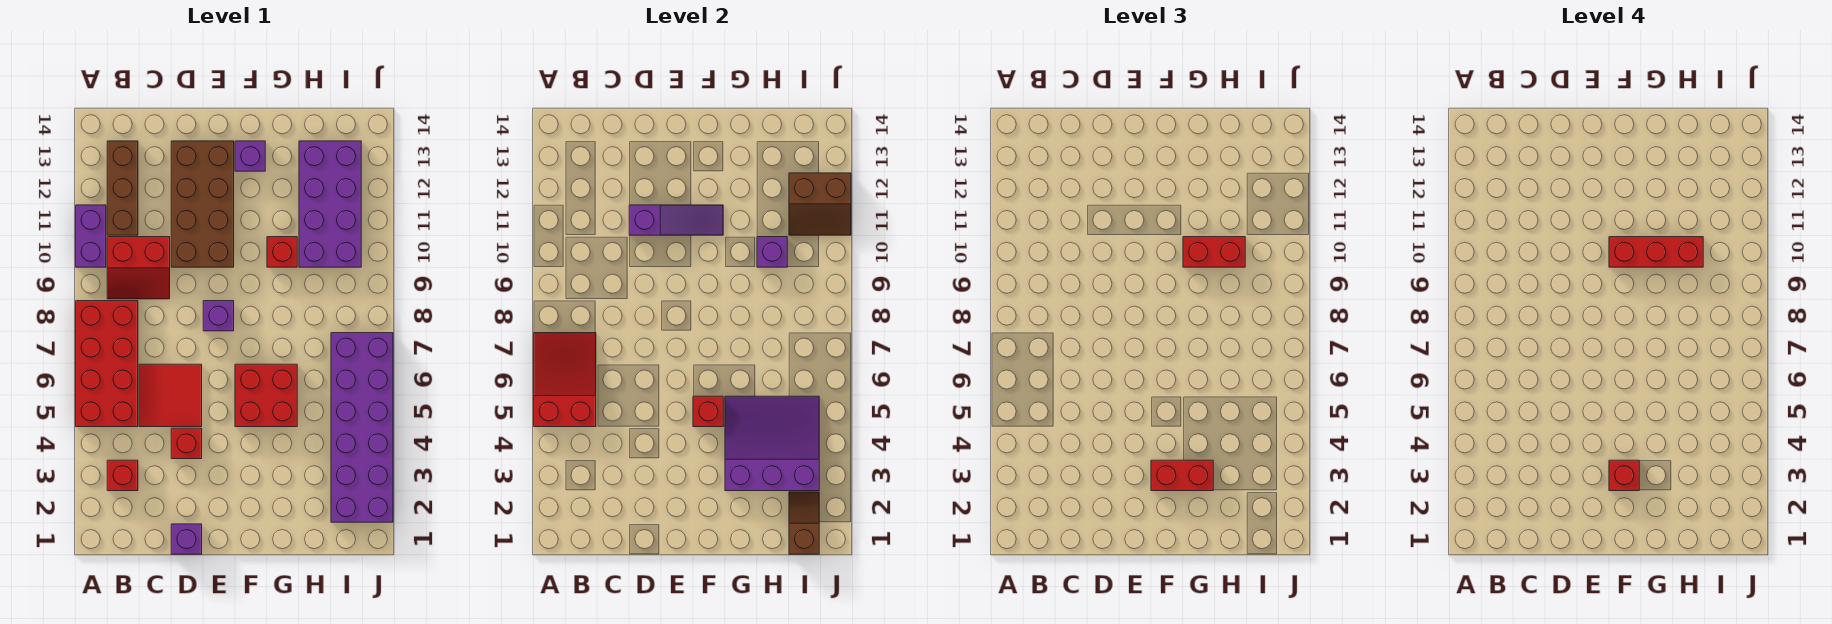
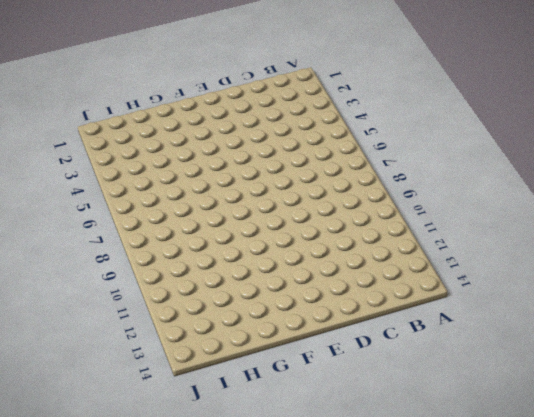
none -> red brick A5:B8 level 1
none -> purple brick A10:A11 level 1
none -> red brick B3 level 1

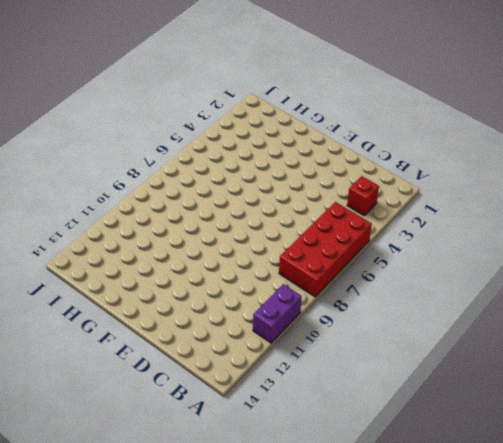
none -> red slope B9:C10 level 1 top 10
none -> brown brick B11:B13 level 1
none -> red tile C5:D6 level 1

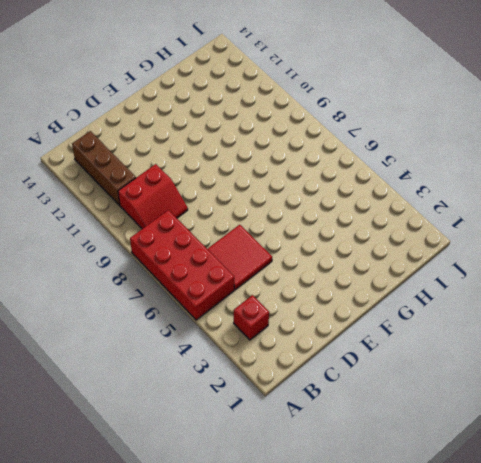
none -> purple brick A10:A11 level 1
none -> purple brick D1 level 1
none -> red brick D4 level 1

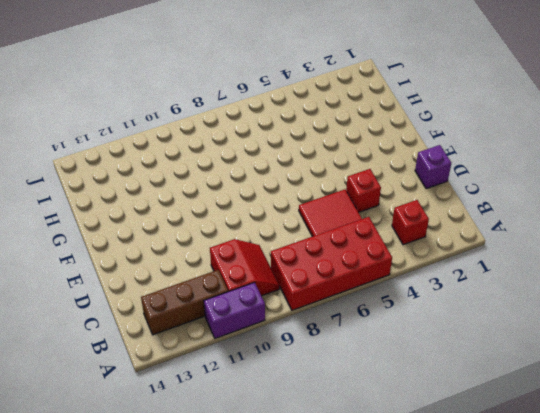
none -> brown brick D10:E13 level 1
none -> purple brick E8 level 1
none -> red brick F5:G6 level 1

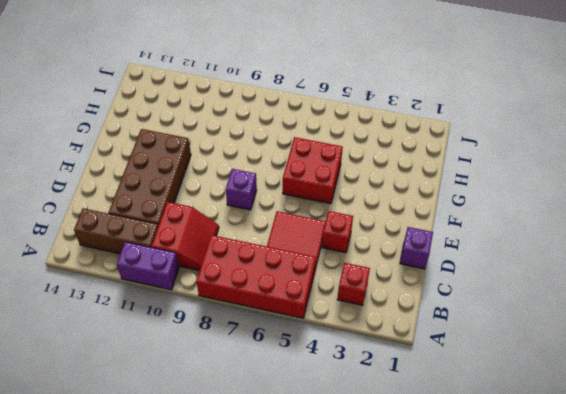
brown brick C11:F12 level 1 -> brown brick D10:E13 level 1
none -> purple brick F13 level 1
none -> red brick G10 level 1
none -> purple brick H10:I13 level 1

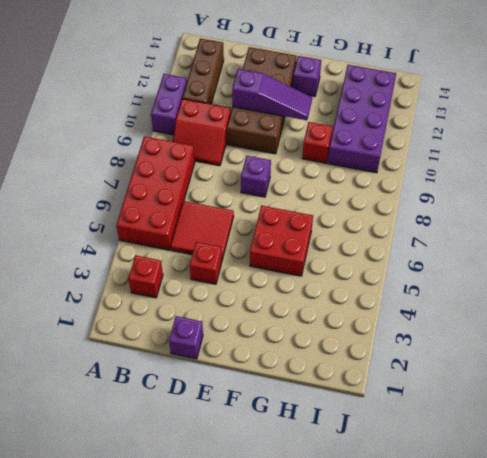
none -> purple brick I2:J7 level 1
none -> red slope A5:B7 level 2 top 5
none -> red brick F5 level 2

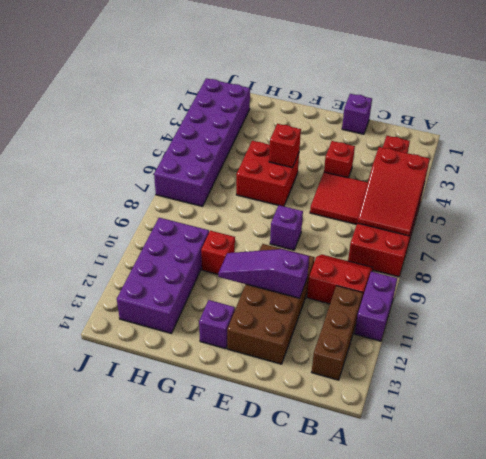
none -> purple slope G3:I5 level 2 top 3
none -> purple brick H10 level 2
none -> brown slope I1:I2 level 2 top 1

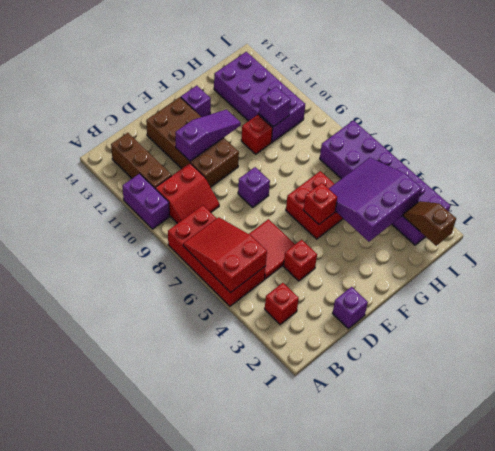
none -> brown slope I11:J12 level 2 top 12
none -> red brick F3:G3 level 3
none -> red brick G10:H10 level 3

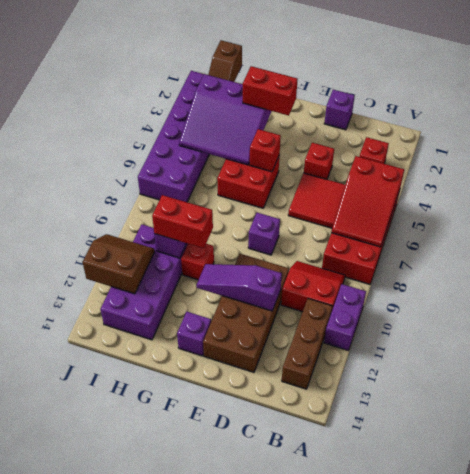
none -> red brick F3 level 4
none -> red brick F10:H10 level 4

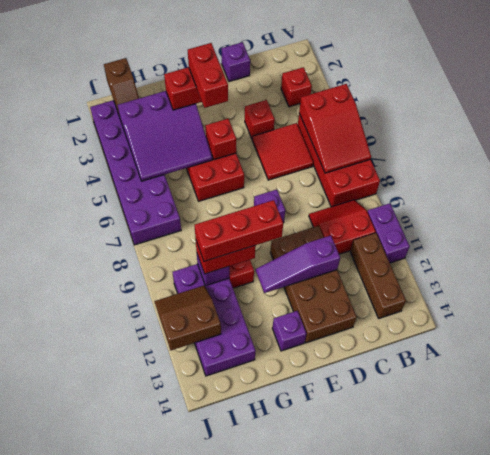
red brick F3:F4 level 4 -> red brick F3 level 4

